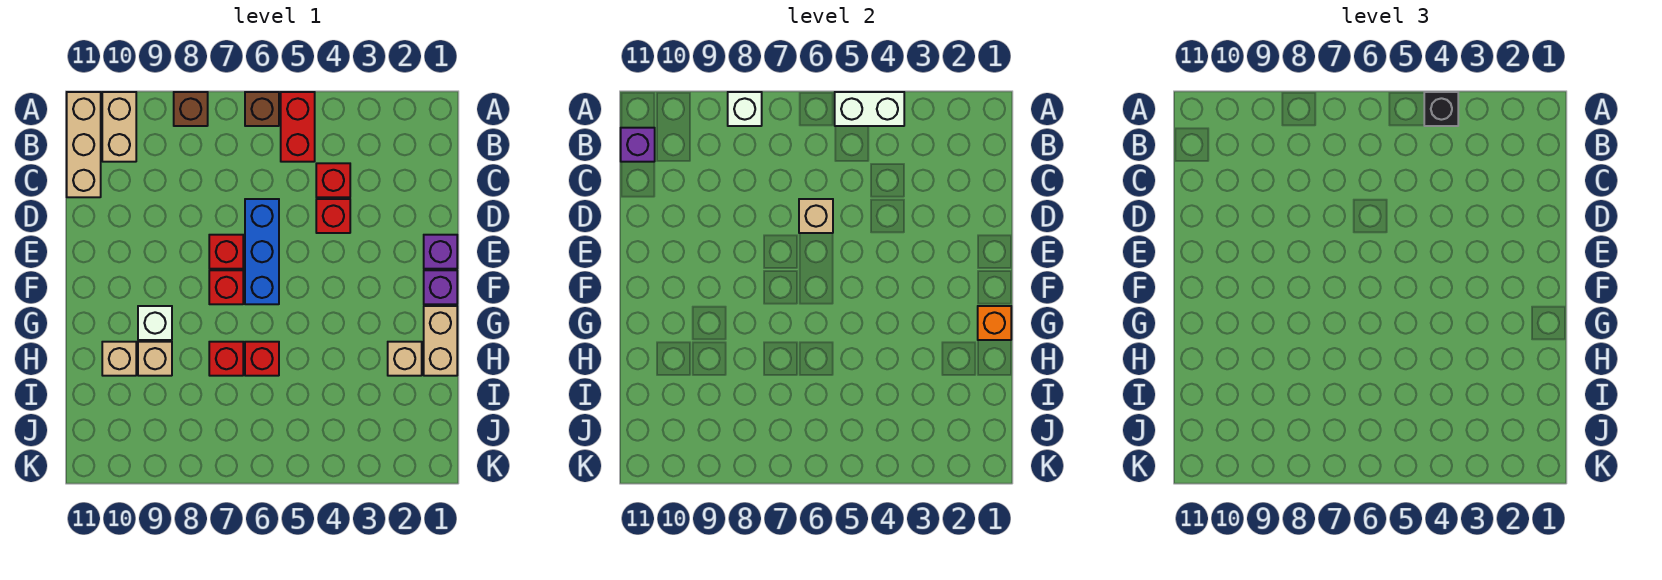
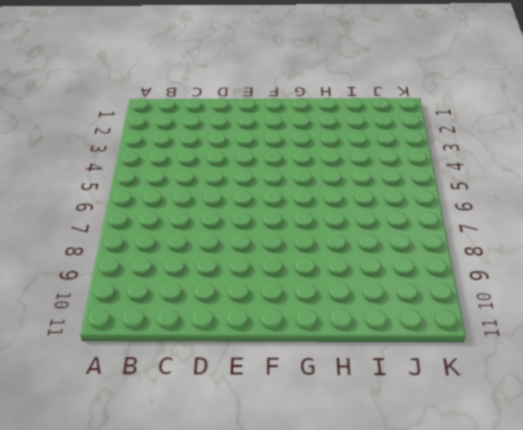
none -> red brick A5:B5 level 1
none -> brown brick A6 level 1
none -> brown brick A8 level 1

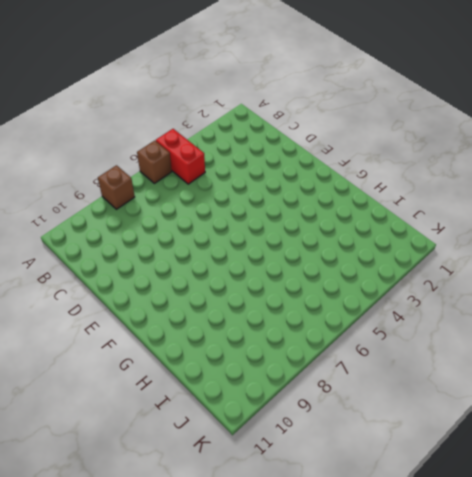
none -> tan brick A10:B10 level 1
none -> tan brick A11:C11 level 1
none -> red brick C4 level 1

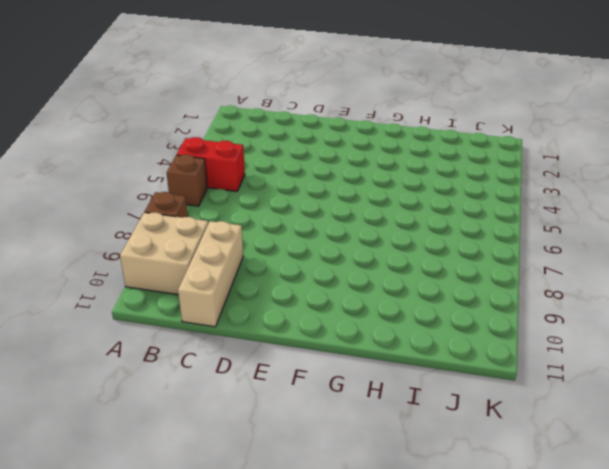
tan brick A9:B10 level 1 -> tan brick A10:B10 level 1
tan brick C9:C11 level 1 -> tan brick A11:C11 level 1
none -> red brick C4 level 1
none -> red brick D4 level 1
none -> blue brick D6:F6 level 1

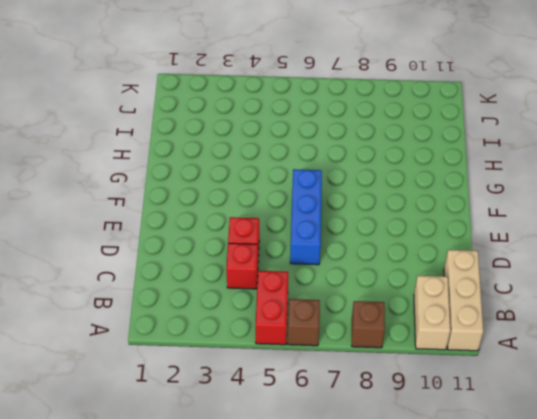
none -> purple brick E1 level 1
none -> red brick E7 level 1
none -> purple brick F1 level 1

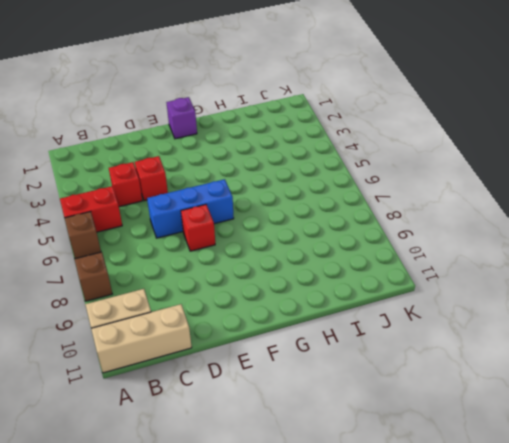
none -> purple brick E1 level 1
none -> red brick F7 level 1
none -> tan brick G1:H1 level 1

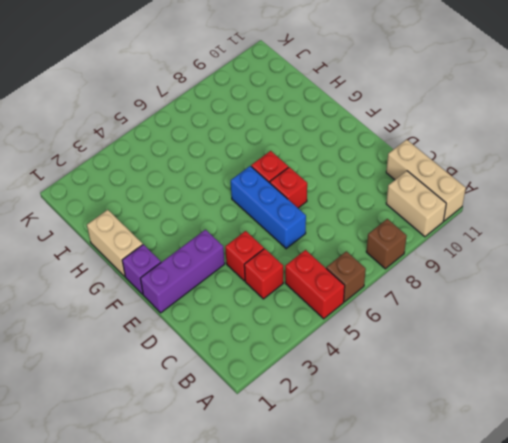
purple brick E1:E3 level 1 -> purple brick E1 level 1
none -> white brick G9 level 1
none -> tan brick H2 level 1
none -> red brick H6 level 1

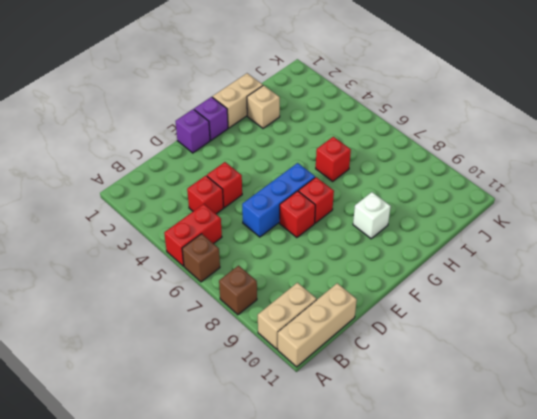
none -> red brick H7 level 1
none -> tan brick H9 level 1
none -> tan brick H10 level 1

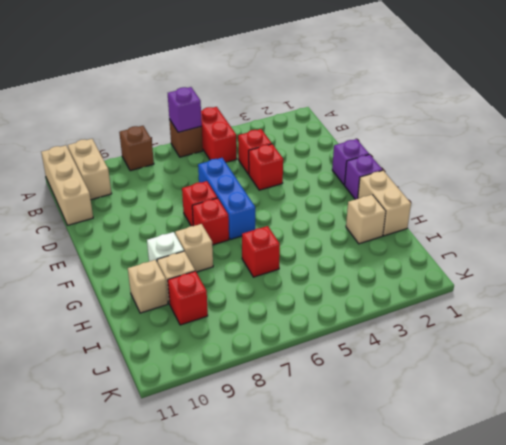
purple brick A6 level 2 -> purple brick B11 level 2
tan brick G8 level 1 -> tan brick D6 level 2
red brick I9 level 1 -> red brick H7 level 1
none -> white brick A4:A5 level 2
none -> white brick A8 level 2
none -> orange brick G1 level 2

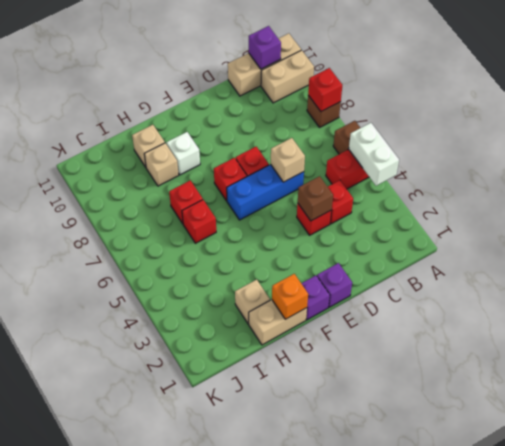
red brick A8 level 2 -> white brick A8 level 2
brown brick D4 level 2 -> none
none -> black brick A4 level 3

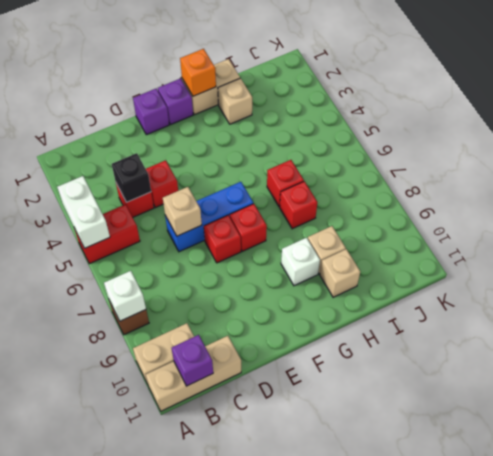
black brick C4 level 2 -> black brick A4 level 3
none -> brown brick A6 level 1

